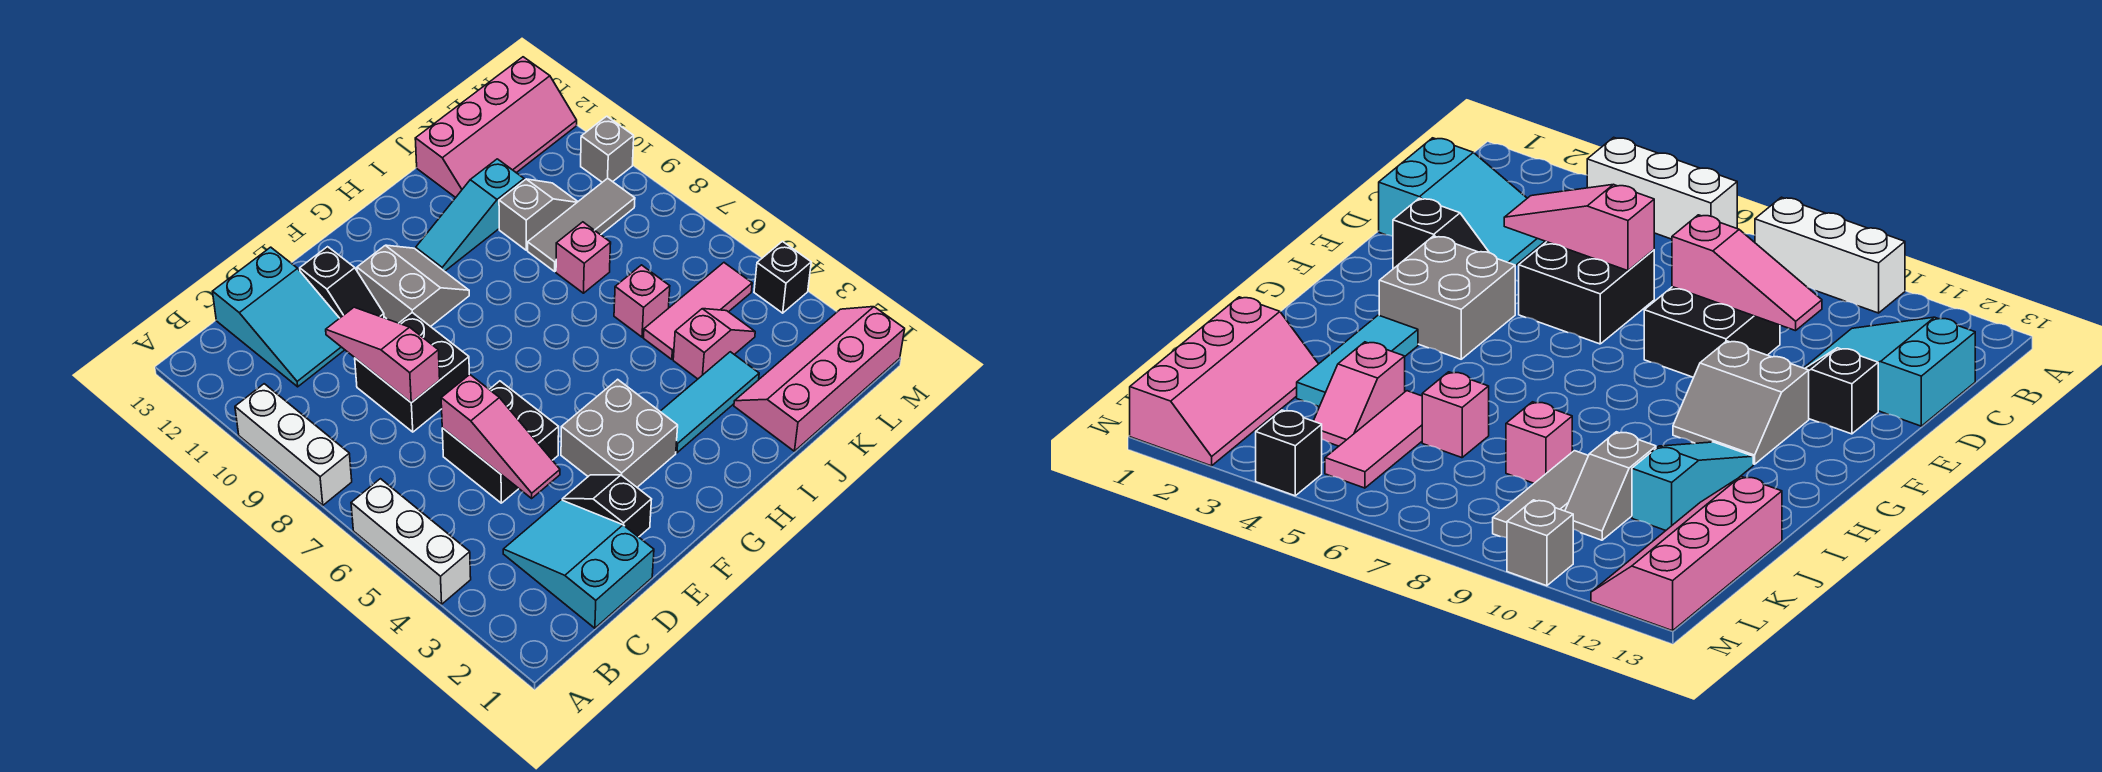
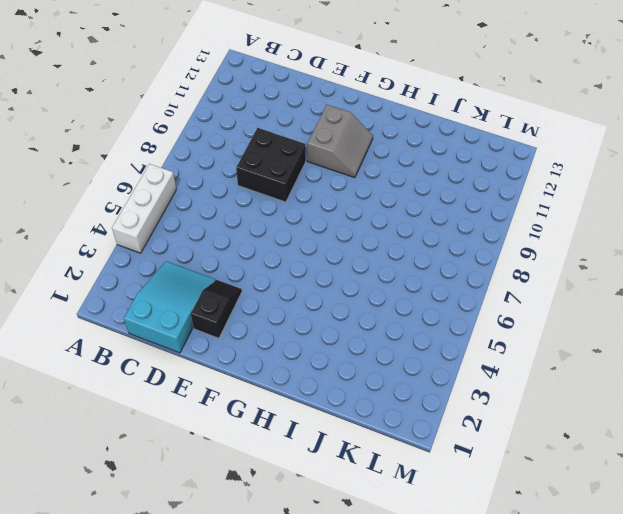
none -> white brick A8:A10 level 1
none -> cyan slope C11:D13 level 1 top 13
none -> black brick D5:E6 level 1

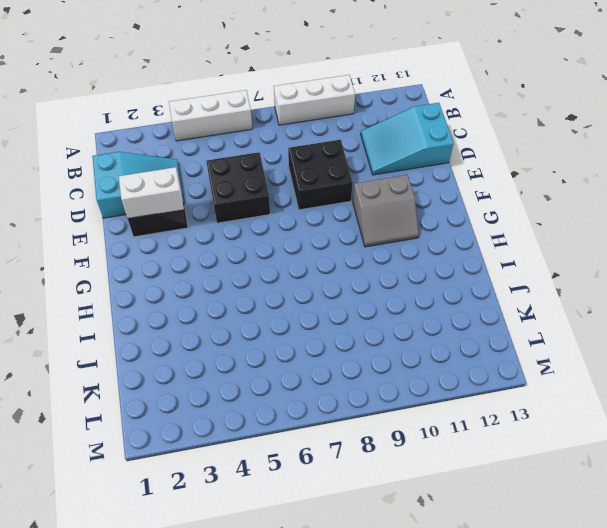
white brick E2:E3 level 2 -> none
none -> black slope E11:E12 level 1 top 12
none -> grey brick F3:G4 level 1
none -> cyan tile H3:J3 level 1

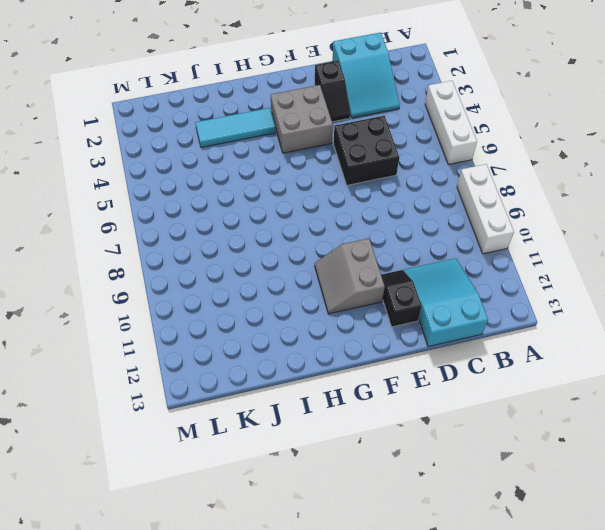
none -> black brick D8:E9 level 1
none -> cyan slope H11:J11 level 1 top J
none -> pink slope J1:M2 level 1 top 1

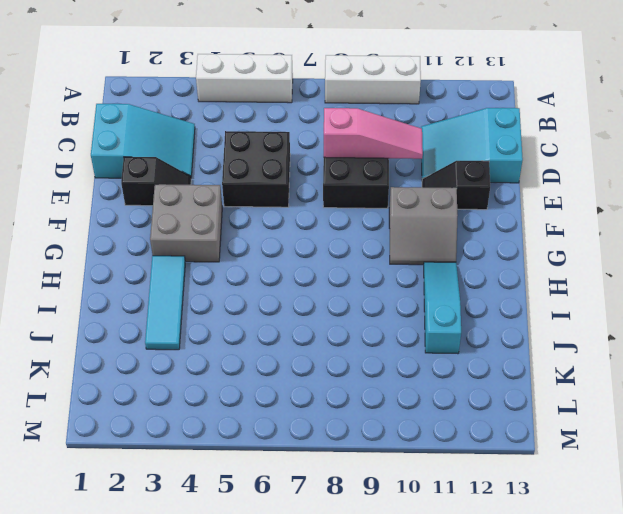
none -> pink slope J1:M2 level 1 top 1
none -> pink slope J4:K4 level 1 top J
none -> pink tile J5:L5 level 1

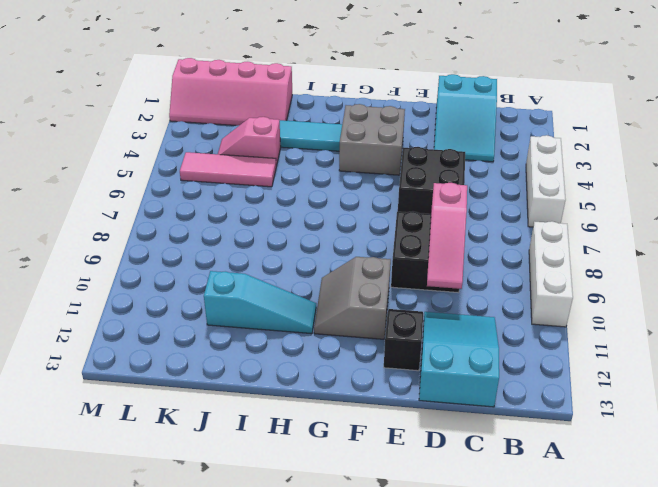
none -> black slope E2:E3 level 1 top 2
none -> pink brick J6 level 1
none -> pink brick J8 level 1

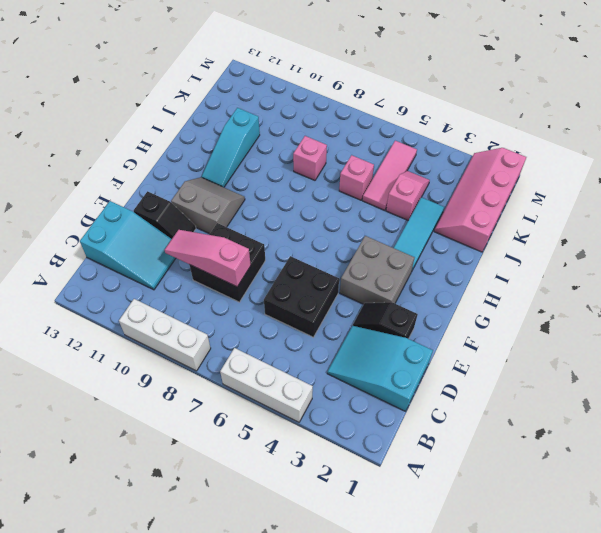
none -> grey tile J9:L9 level 1
none -> grey slope J10:K10 level 1 top J
none -> pink slope J12:M13 level 1 top 13

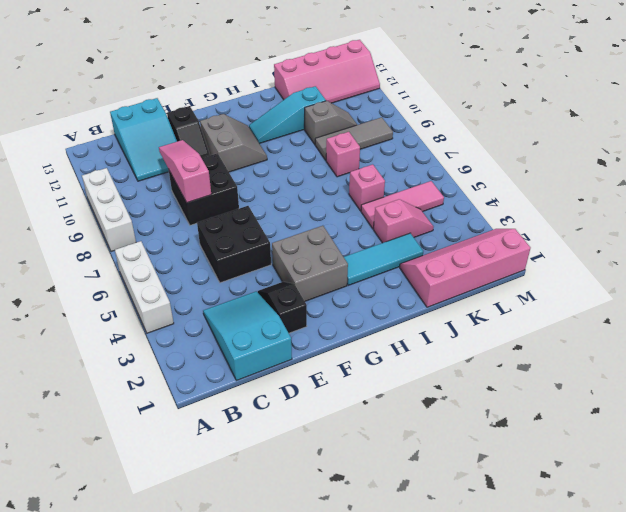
none -> black brick M4 level 1
none -> grey brick M10 level 1
none -> pink slope D4:D6 level 2 top 6

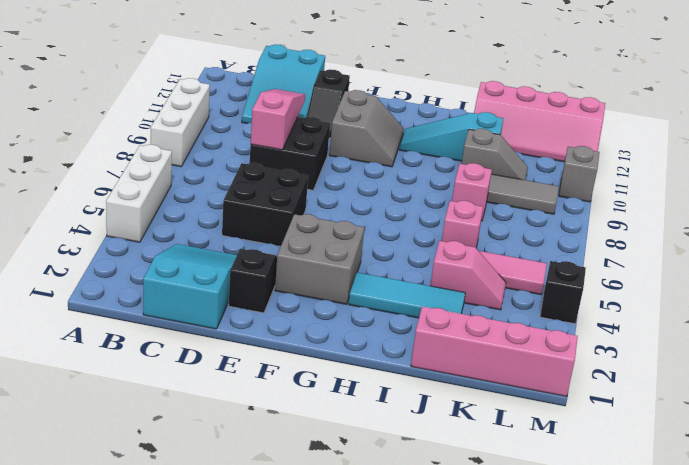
none -> pink slope D4:D6 level 2 top 6

